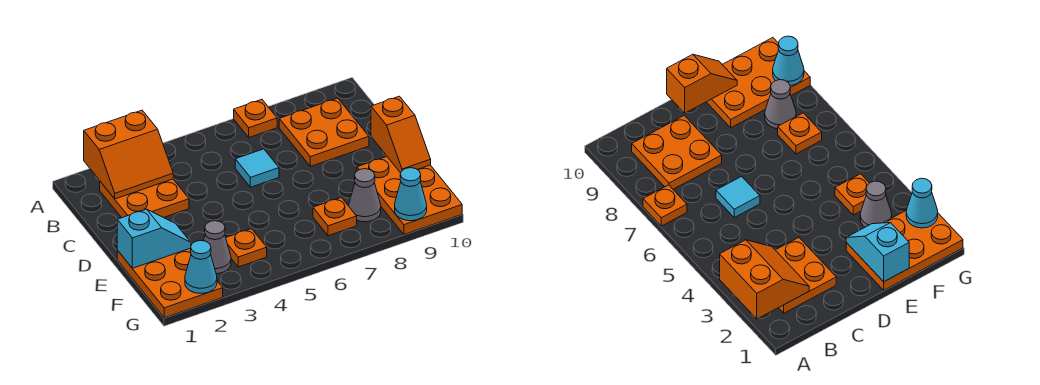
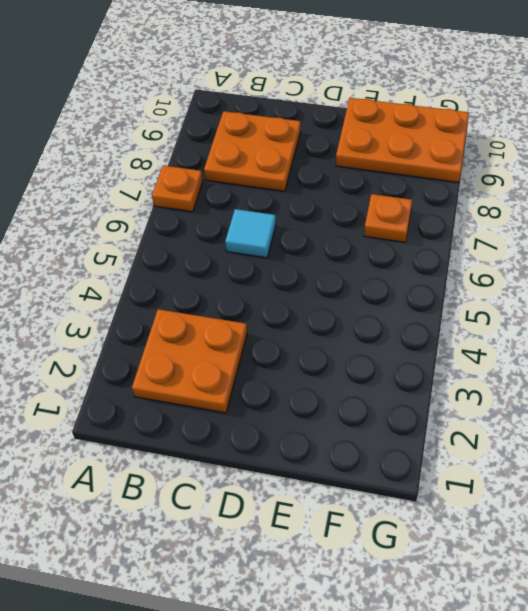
none -> orange plate E1:G2 level 1
none -> grey cone F3 level 1
none -> orange plate F4 level 1

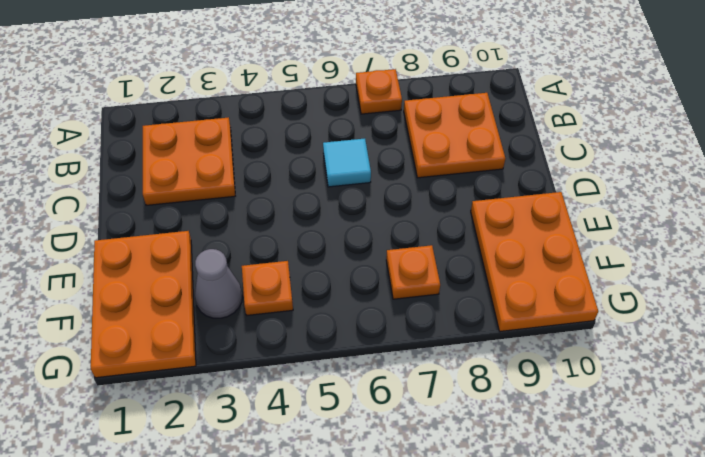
none -> grey cone F8 level 1
none -> orange slope A2:B3 level 2 top A
none -> orange slope D10:E10 level 2 top D

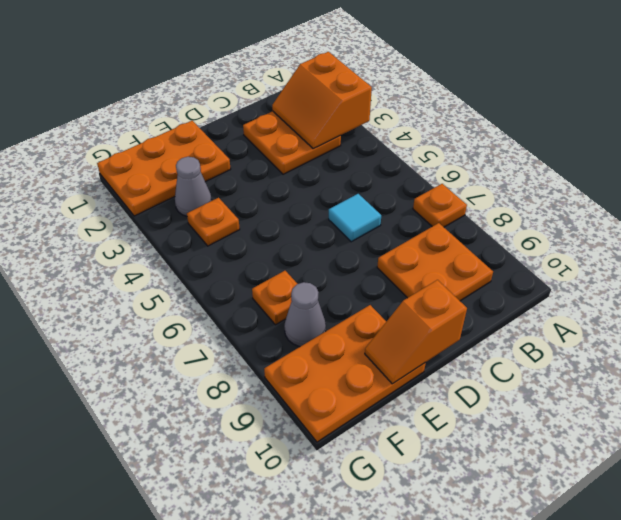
none -> cyan slope E1:E2 level 2 top 1
none -> cyan cone G2 level 2
none -> cyan cone G9 level 2

